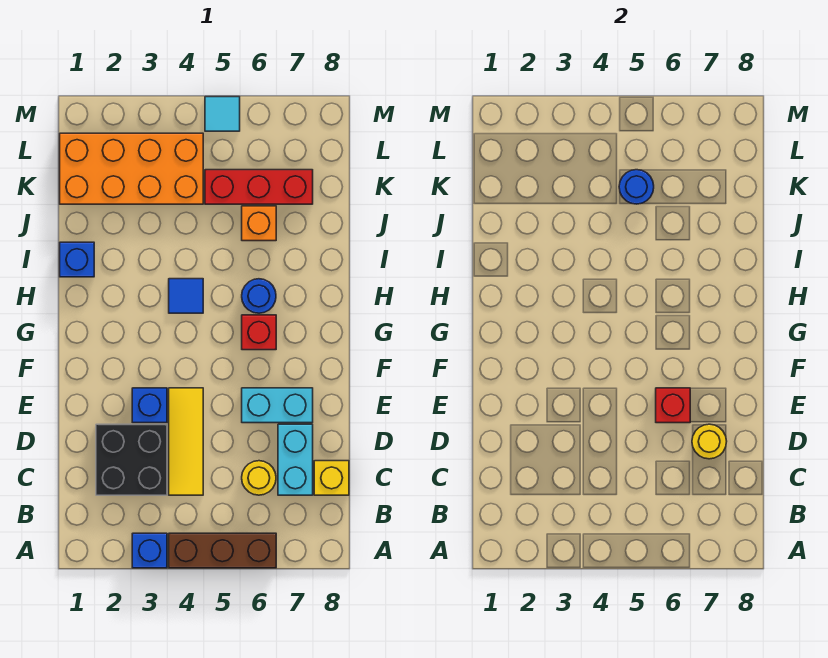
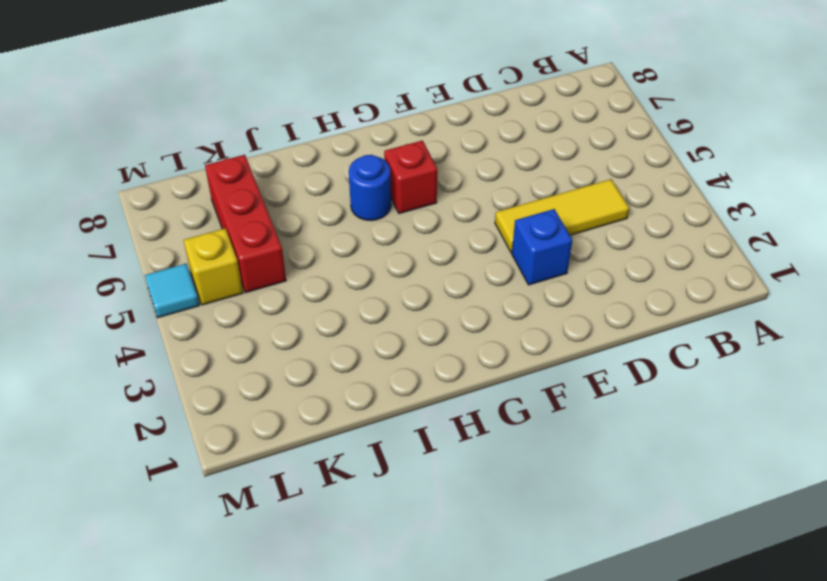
yellow brick L5 level 1 -> yellow brick C8 level 1
none -> blue brick A3 level 1
none -> brown brick A4:A6 level 1
none -> black brick C2:D3 level 1

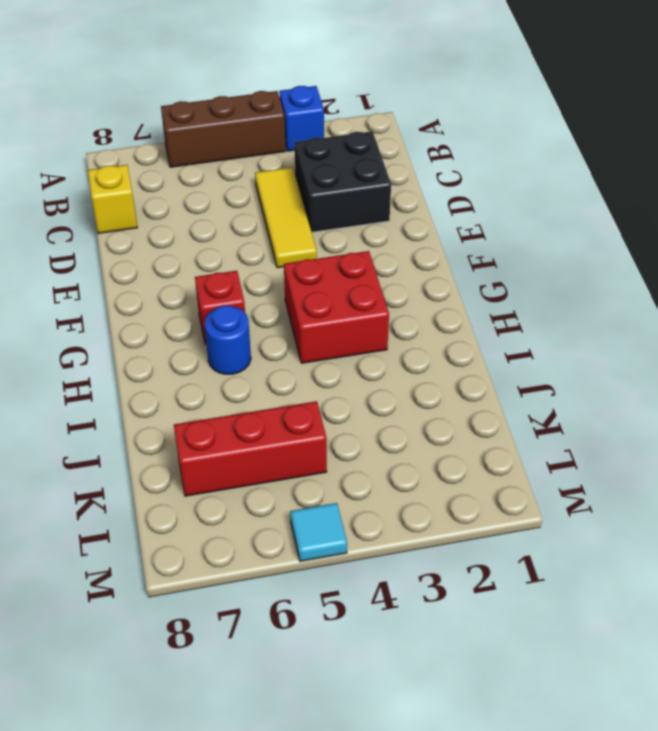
red brick G3:H4 level 1 -> blue tile H4 level 1
none -> yellow round brick C6 level 1
none -> cyan brick C7:D7 level 1
none -> blue brick E3 level 1

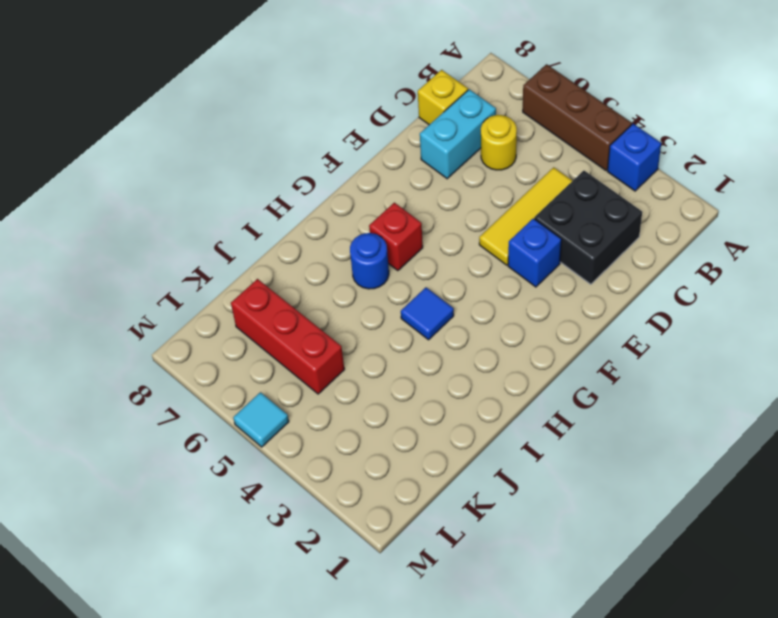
none -> cyan brick E6:E7 level 1
none -> blue brick I1 level 1
none -> orange brick J6 level 1

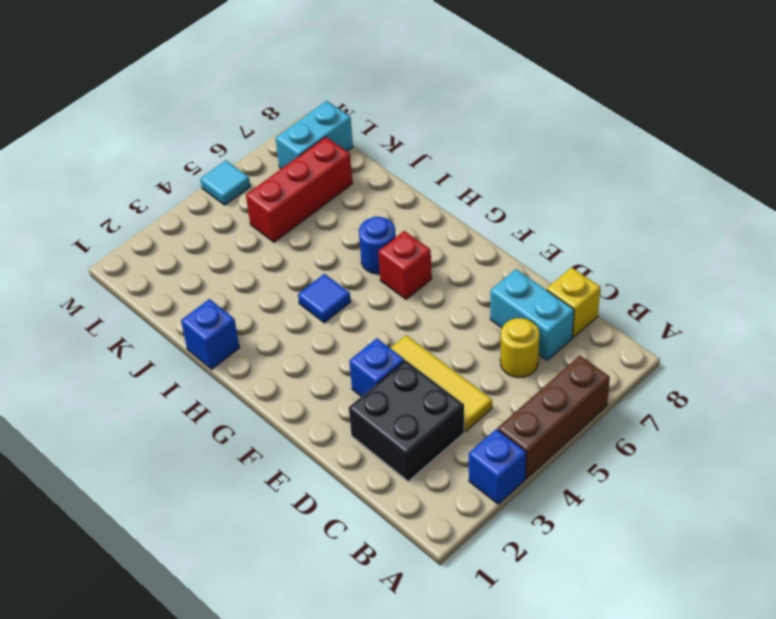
cyan brick L7:L8 level 1 -> cyan brick E6:E7 level 1
none -> orange brick J6 level 1
none -> orange brick K1:L4 level 1
none -> yellow round brick D7 level 2

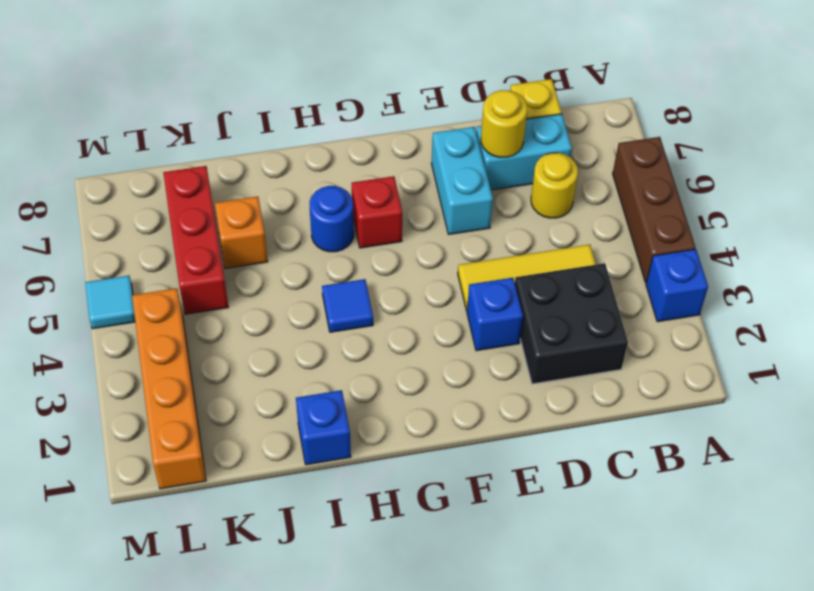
orange brick L1:L4 level 1 -> orange brick K1:L4 level 1
none -> red brick E6 level 2
none -> blue round brick K5 level 2

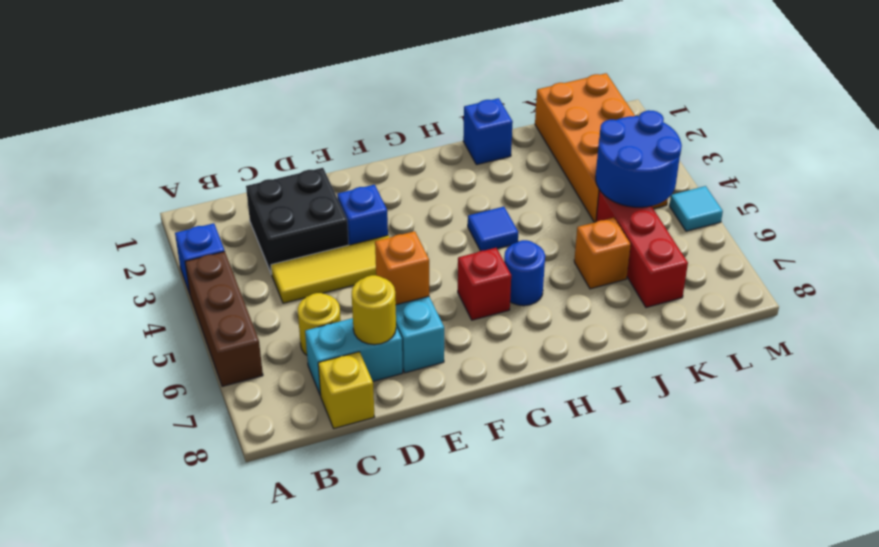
orange brick E6 level 2 -> red brick E6 level 2
blue round brick K4:L5 level 2 -> blue round brick K5 level 2

